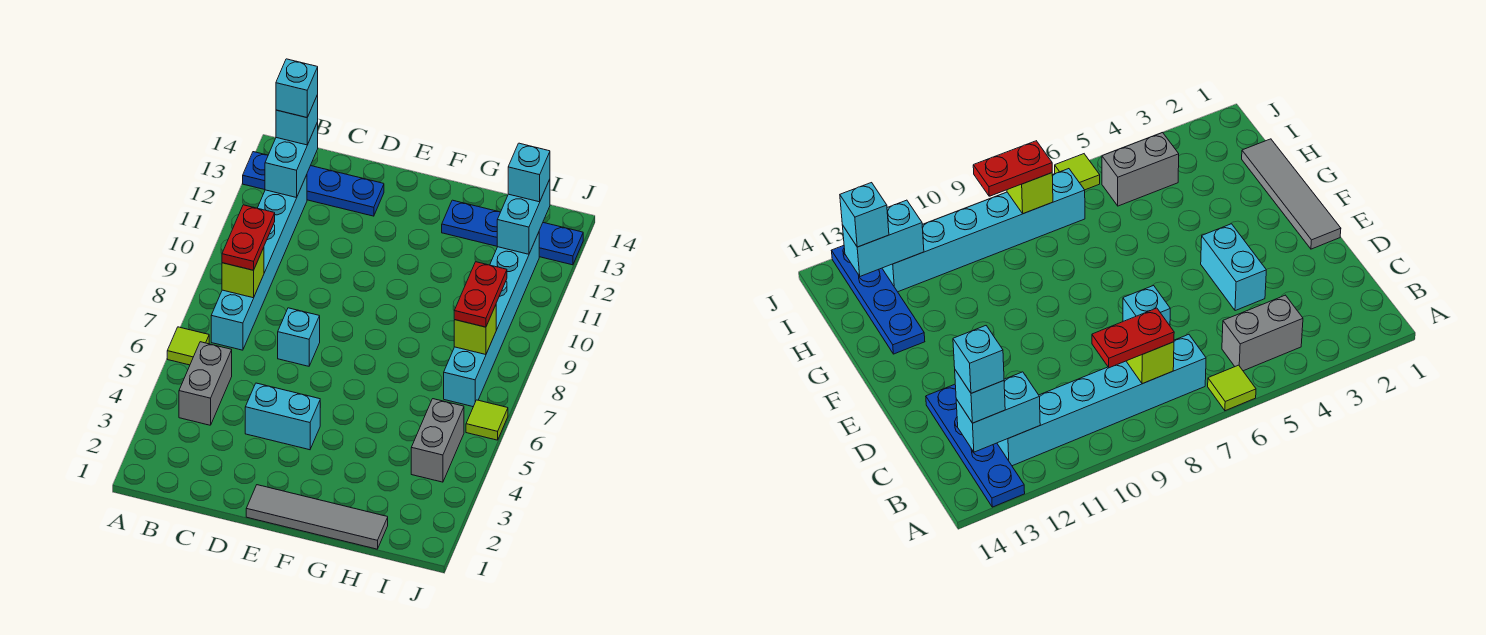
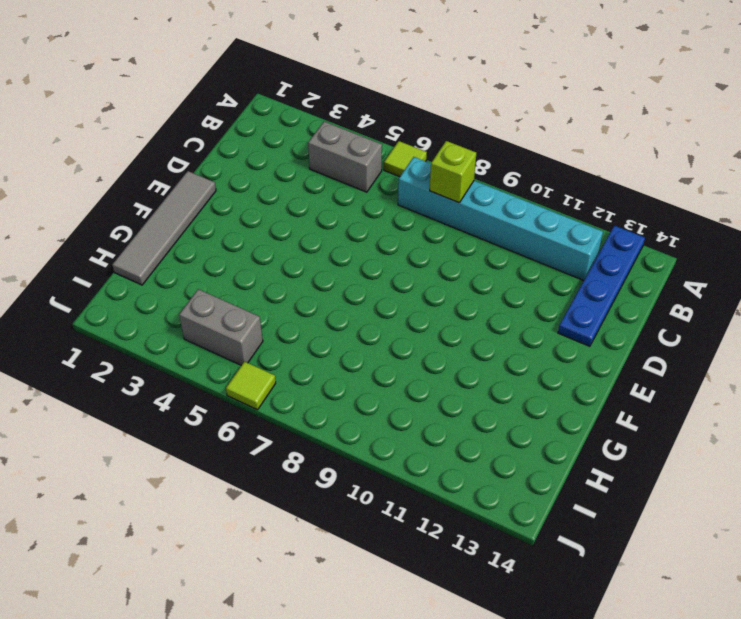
none -> cyan brick D4:E4 level 1
none -> cyan brick D7 level 1
none -> blue plate G13:J13 level 1

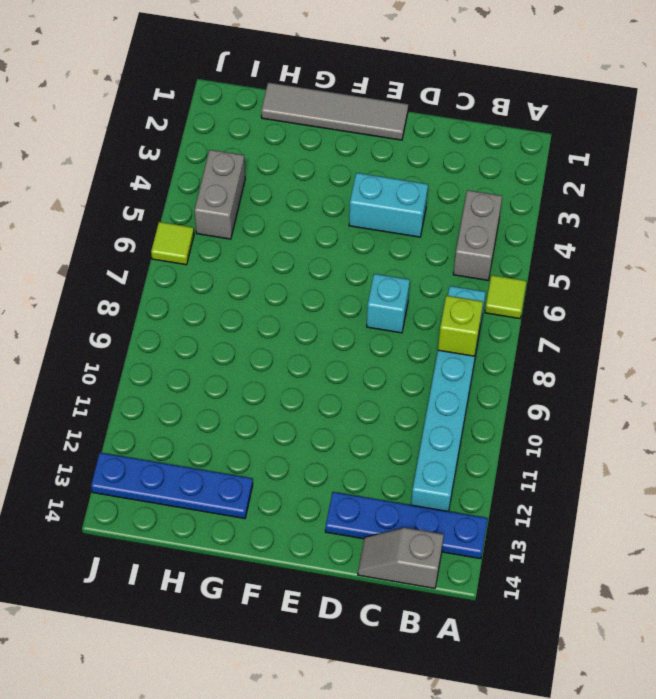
grey slope B14:C14 level 1 top B -> none
none -> cyan brick I7:I12 level 1
none -> cyan brick B12:B13 level 2
none -> lime brick I8 level 2

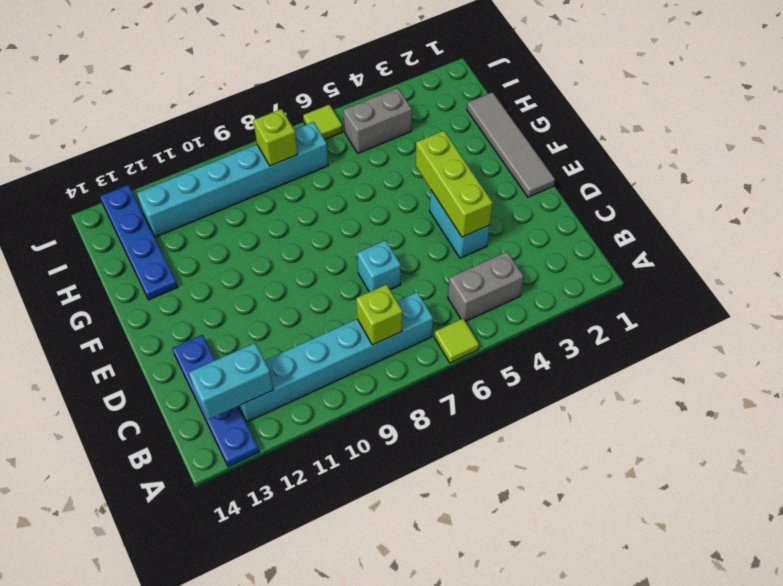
lime brick D4:F4 level 2 -> none
none -> cyan brick I12:I13 level 2
none -> red plate B8:B9 level 3
none -> cyan brick B13 level 3

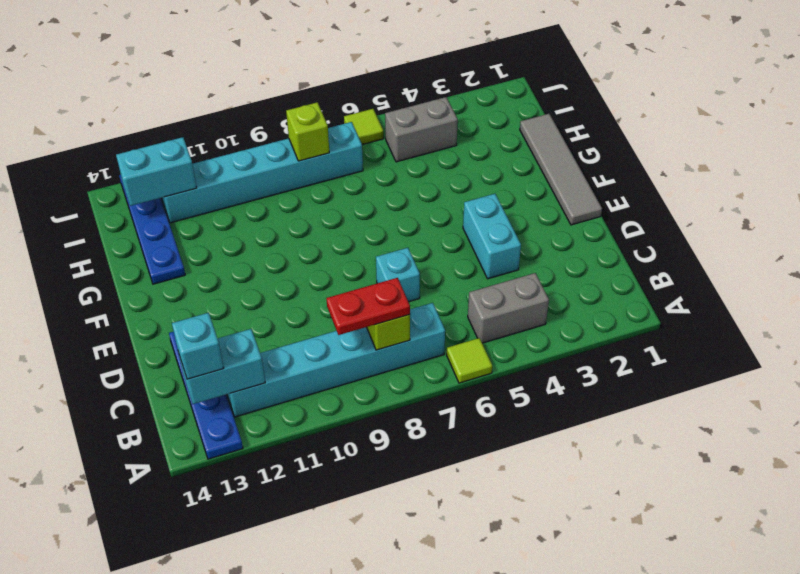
none -> red plate I8:I9 level 3
none -> cyan brick I13 level 3
none -> cyan brick B13 level 4

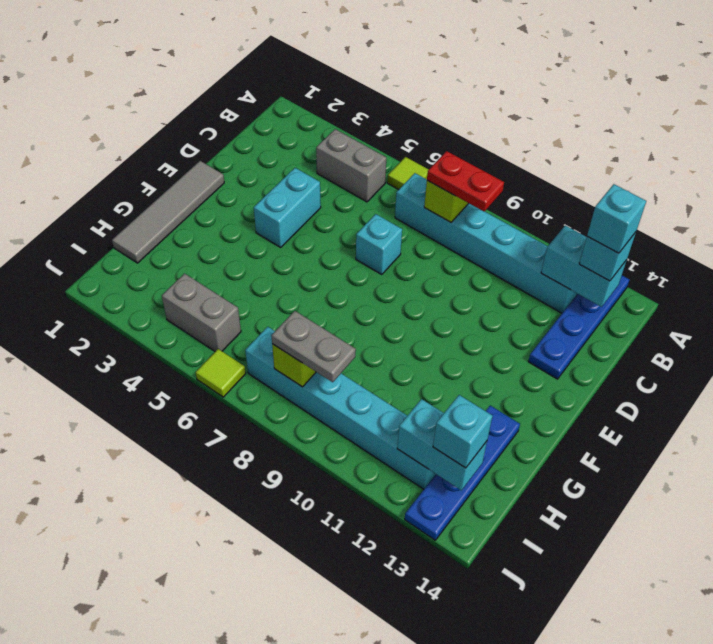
grey plate I8:I9 level 3 -> red plate I8:I9 level 3

